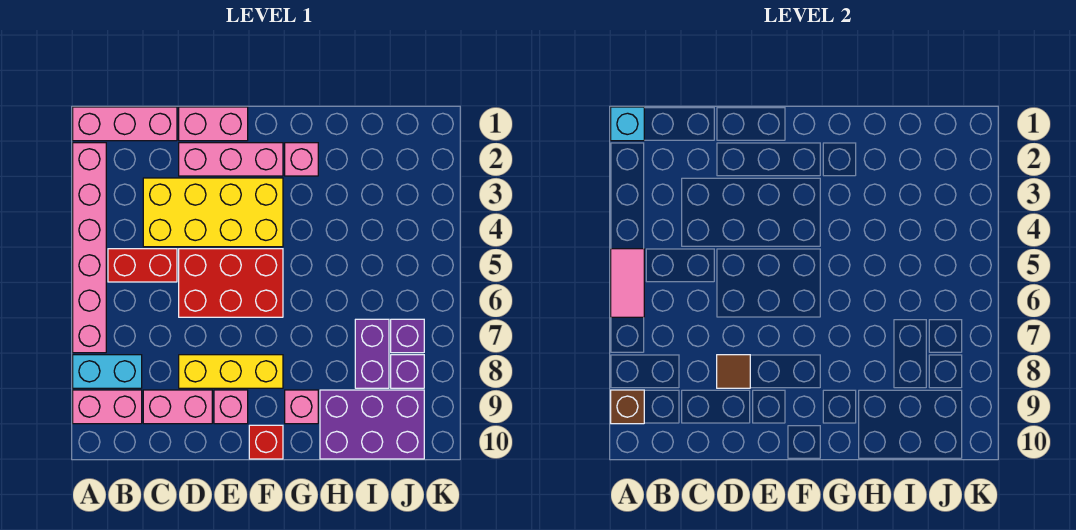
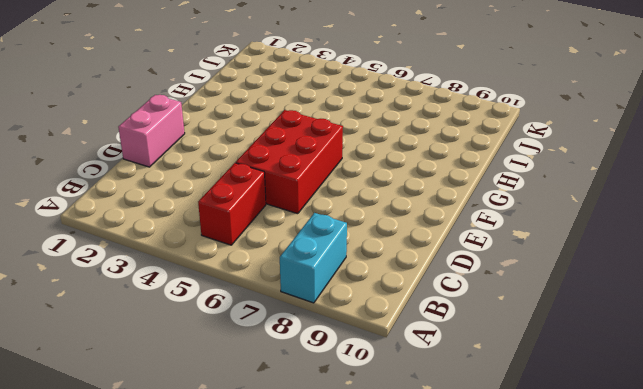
none -> pink brick A1:C1 level 1
none -> pink brick A2:A7 level 1
none -> pink brick A9:B9 level 1

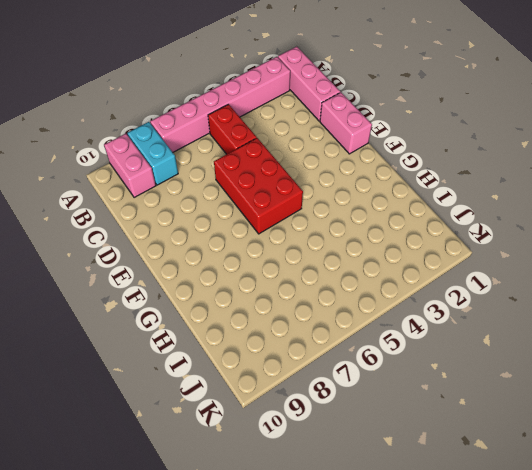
none -> yellow brick C3:F4 level 1
none -> pink brick C9:D9 level 1
none -> pink brick D2:F2 level 1

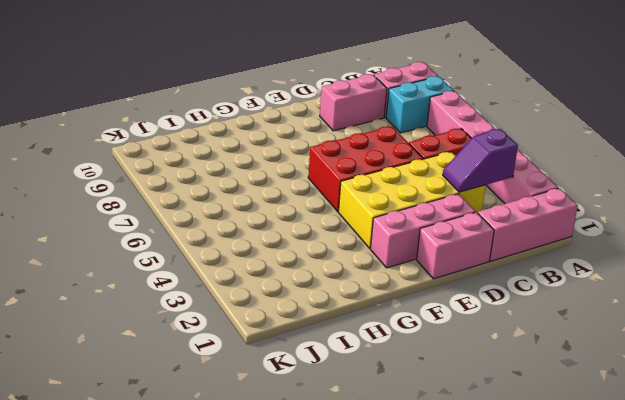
purple slope B3:C3 level 2 top B -> none
none -> yellow brick D8:F8 level 1
none -> pink brick E9 level 1
none -> red brick F10 level 1

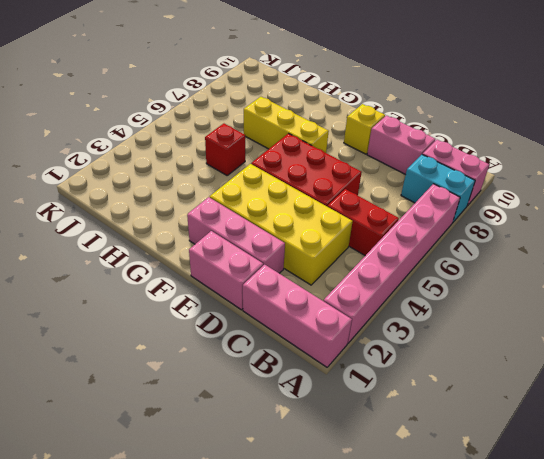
yellow brick E9 level 1 -> pink brick E9 level 1
yellow brick F7:H7 level 1 -> yellow brick D8:F8 level 1
red brick H5 level 1 -> red brick F10 level 1
none -> pink brick G2 level 1
none -> pink brick G9 level 1
none -> purple brick H9:J10 level 1

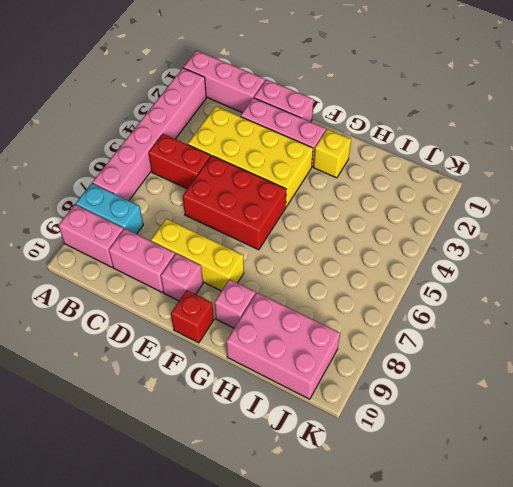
yellow brick G2 level 1 -> pink brick G2 level 1
pink brick H9:J10 level 1 -> purple brick H9:J10 level 1
none -> purple brick I7:I8 level 1
none -> purple brick J7 level 1
none -> purple brick J8 level 1

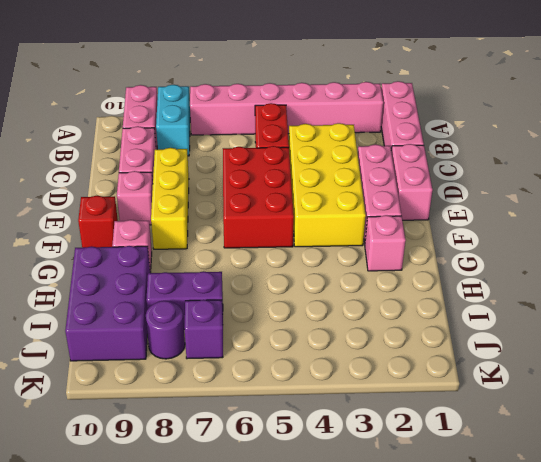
purple round brick J8 level 1 -> purple brick J8 level 1
none -> cyan brick A1 level 2
none -> pink tile A5:A6 level 2
none -> brown brick A9 level 2

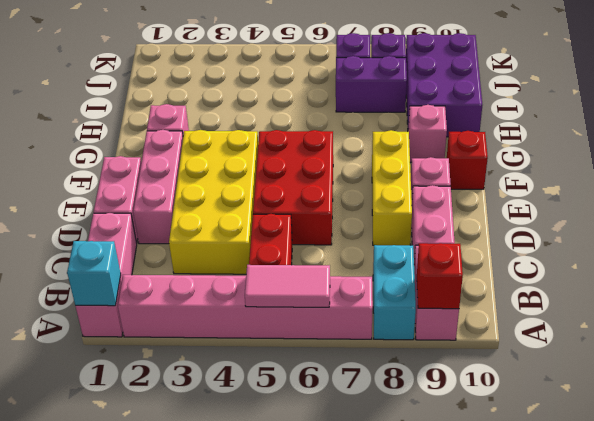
red brick A9 level 2 -> brown brick A9 level 2
none -> brown tile D8 level 2

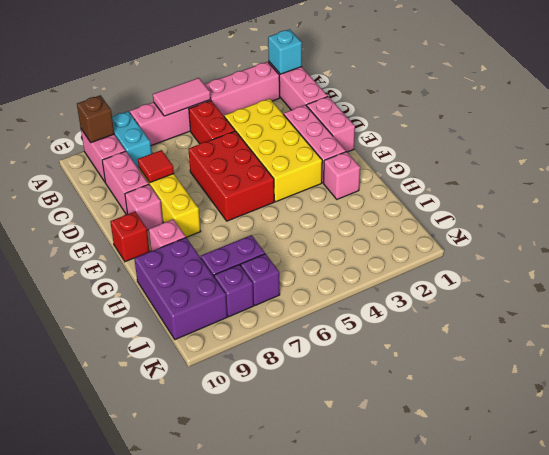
red tile D8 level 2 -> brown tile D8 level 2

